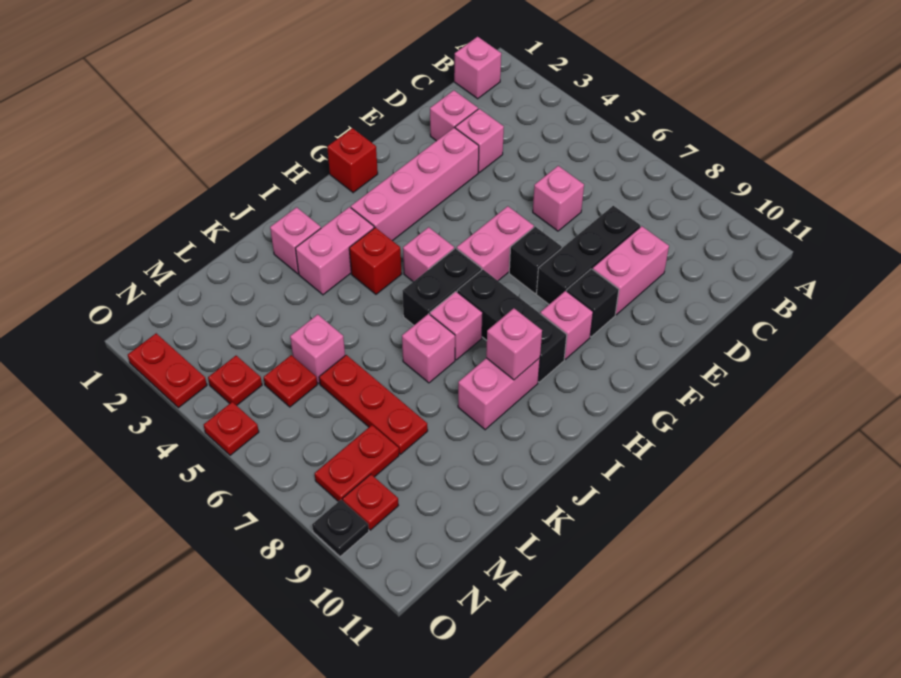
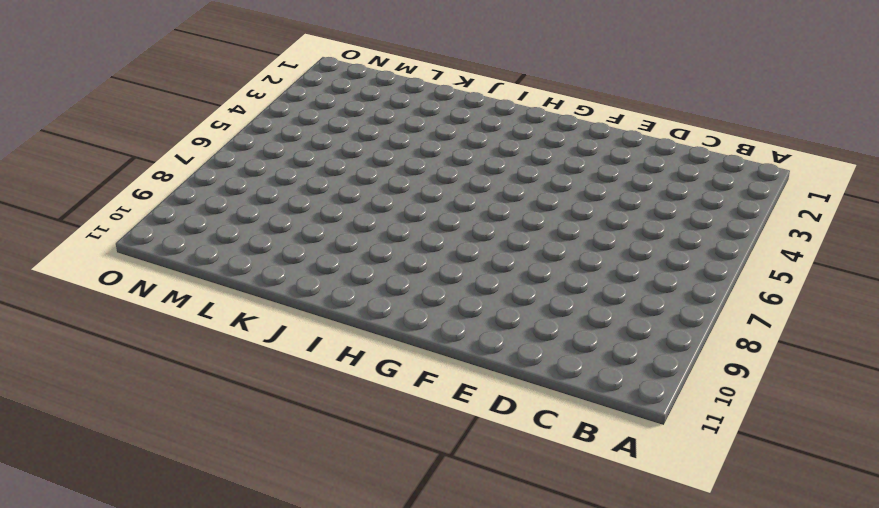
none -> pink brick B1 level 1
none -> pink brick D2 level 1
none -> pink brick D3 level 1
none -> pink brick D6 level 1

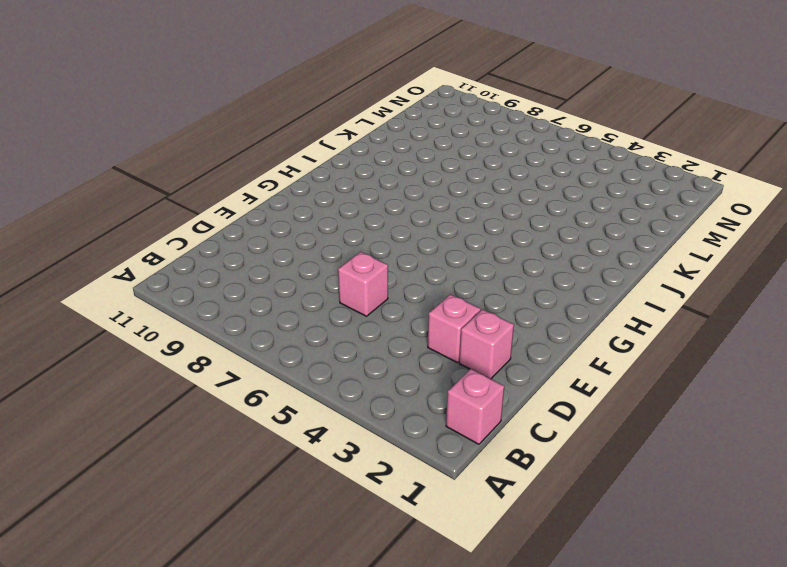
none -> black brick D8:F8 level 1
none -> pink brick D9:E9 level 1
none -> pink brick E3:H3 level 1
none -> pink brick F6:G6 level 1

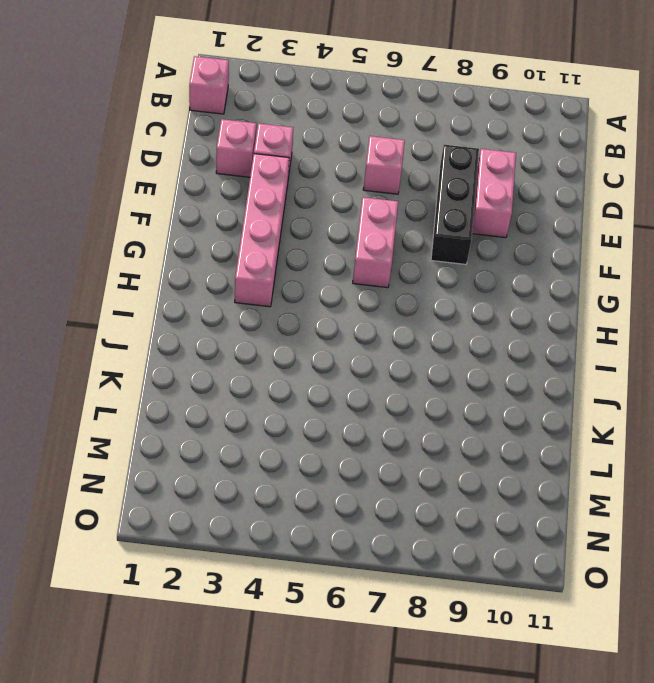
none -> black brick F7 level 1
none -> black brick F9 level 1
none -> red brick G1 level 1
none -> pink brick G9 level 1

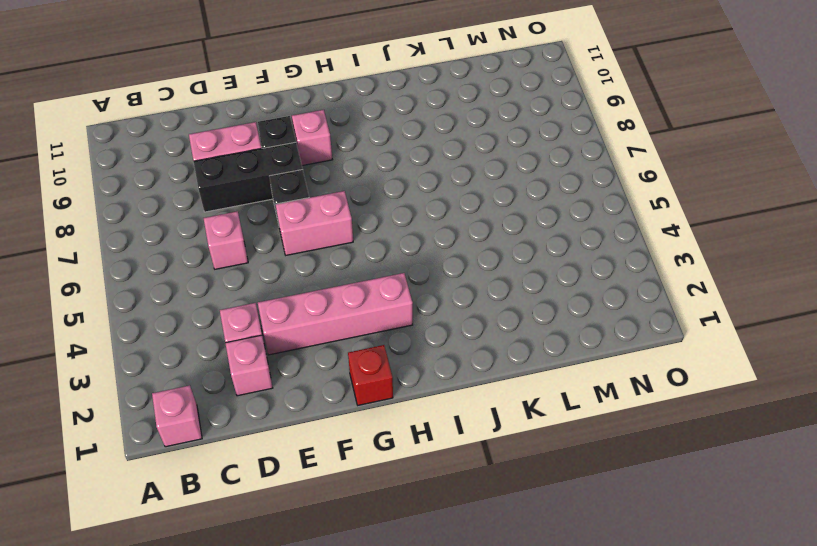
none -> pink brick H5 level 1
none -> black brick H6:I6 level 1
none -> black brick H7:H9 level 1
none -> pink brick I3:J3 level 1

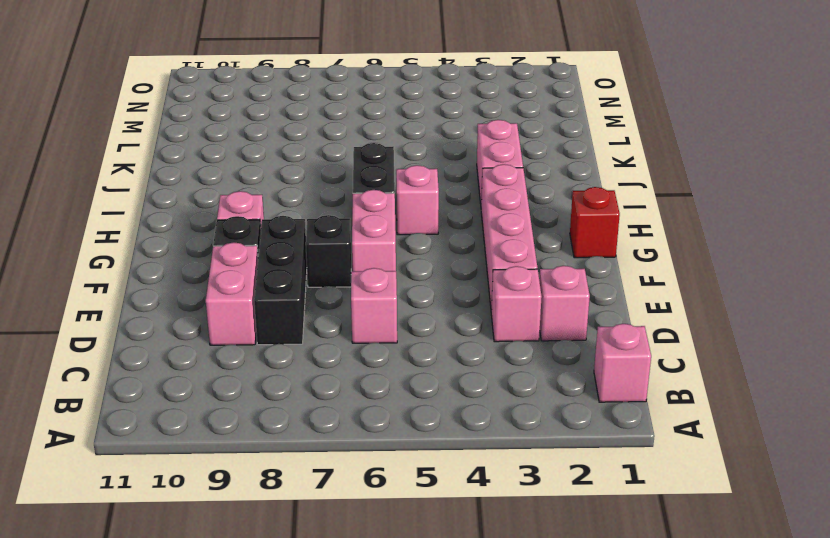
none -> black brick H7:H9 level 1
none -> red brick I4 level 1
none -> pink brick I7 level 1
none -> pink brick I9:J9 level 1

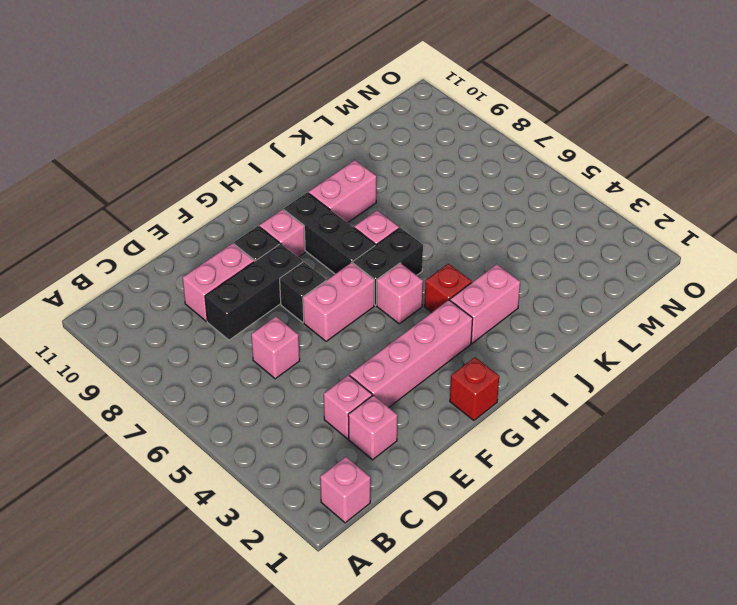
none -> pink brick J2 level 1
none -> pink brick J7 level 1
none -> pink brick L5 level 1
none -> red plate L6:L8 level 1

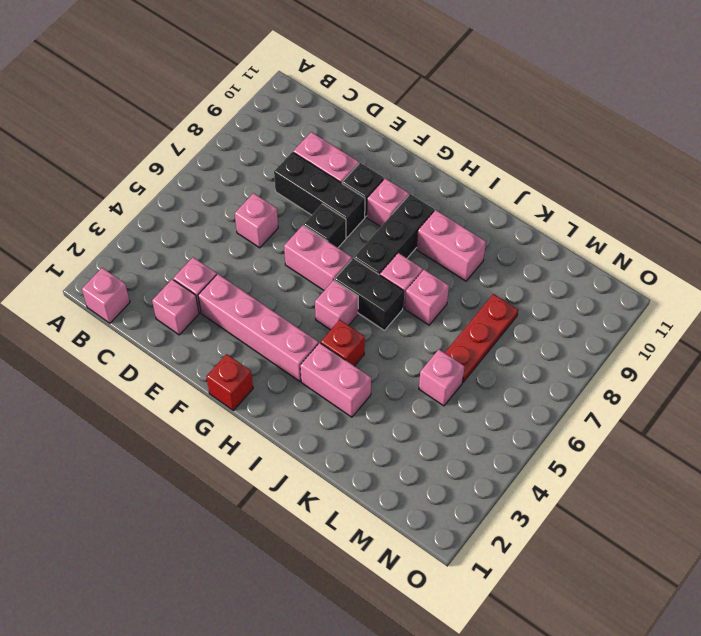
none -> pink brick J2 level 1
none -> red plate M5 level 1
none -> red plate M8:N8 level 1
none -> red plate N4 level 1

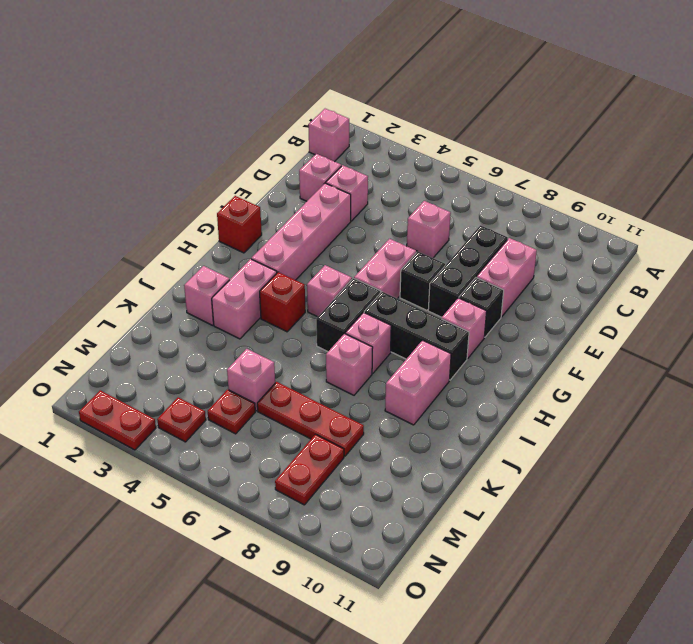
none -> red plate N9 level 1
none -> red plate O5 level 1
none -> black plate O9 level 1
none -> pink brick I9 level 2

